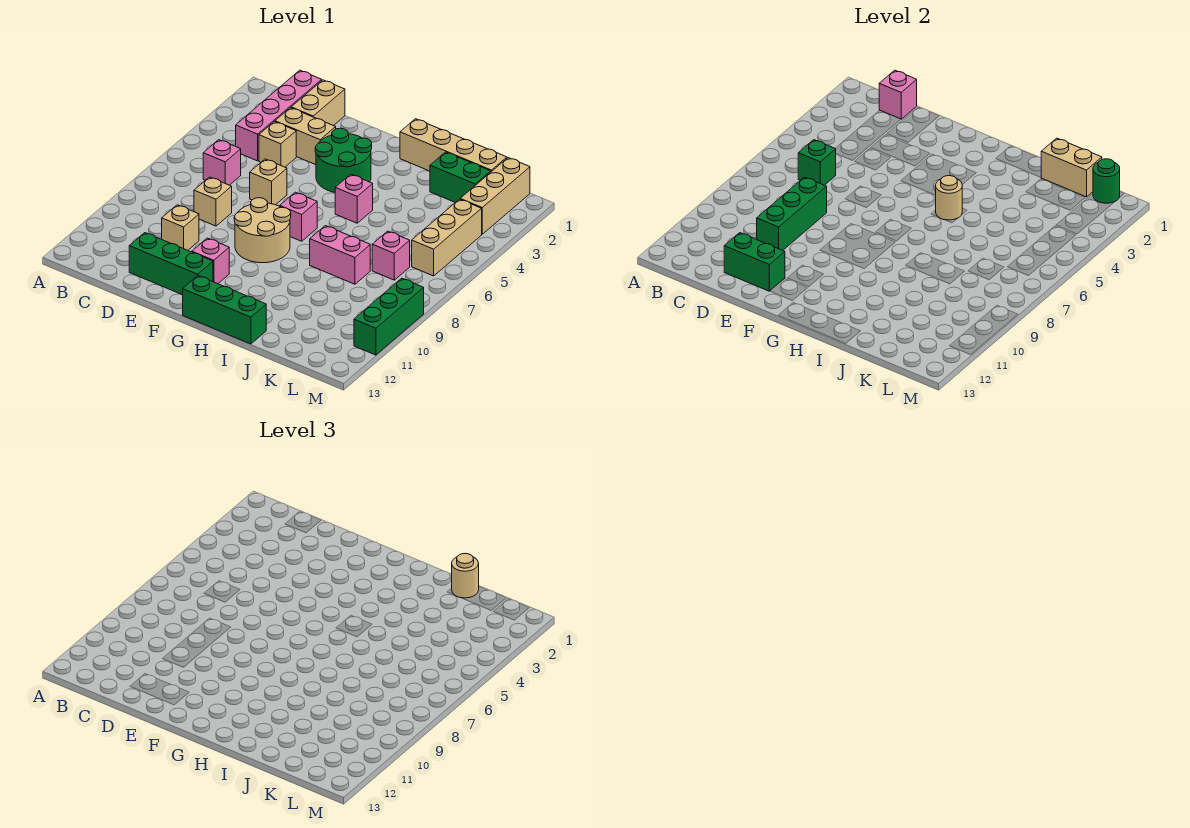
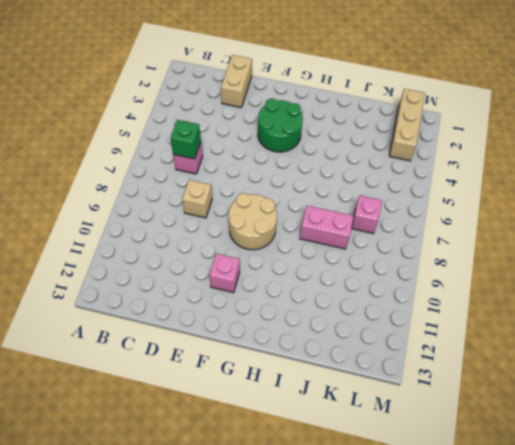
none -> pink brick C1:C4 level 1
none -> tan brick D3:E3 level 1
none -> tan brick D4 level 1
none -> tan brick D10 level 1

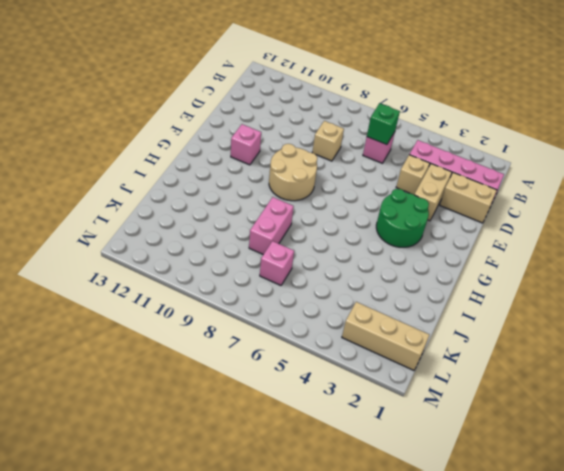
none -> tan brick D10 level 1
none -> green brick D12:F12 level 1
none -> tan brick E6 level 1
none -> pink brick G7 level 1

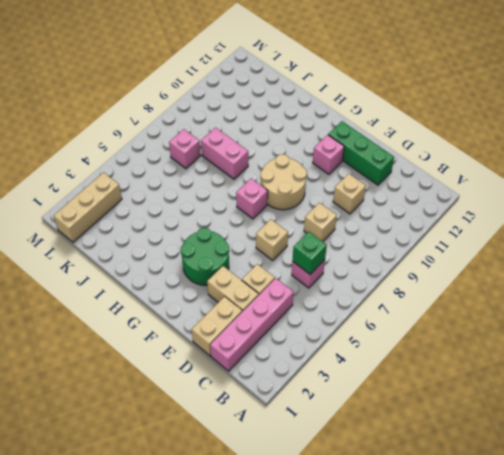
none -> green brick G13:I13 level 1
none -> tan brick H1:K1 level 1
none -> pink brick H5 level 1
none -> green brick J2:K2 level 1

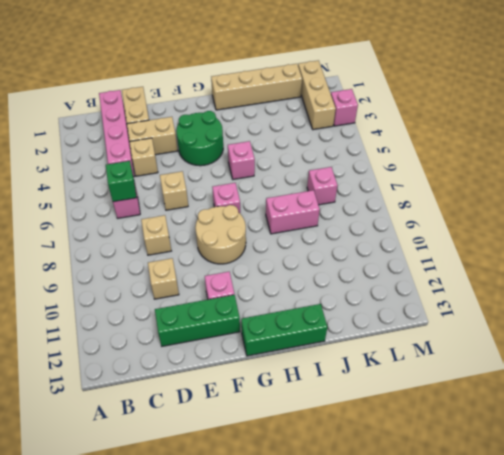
pink brick M3 level 1 -> pink brick C1 level 2
none -> green brick J2:K2 level 1
none -> tan brick L4:L6 level 1
none -> green brick M9:M11 level 1
none -> green brick D8:D10 level 2

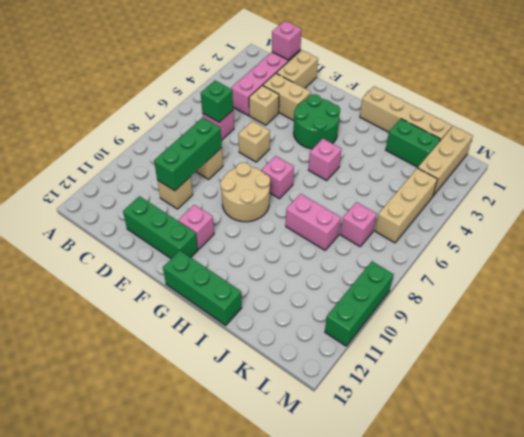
none -> green brick D12:E12 level 2
none -> tan round brick H5 level 2
none -> tan brick J1:K1 level 2
none -> green round brick L1 level 2

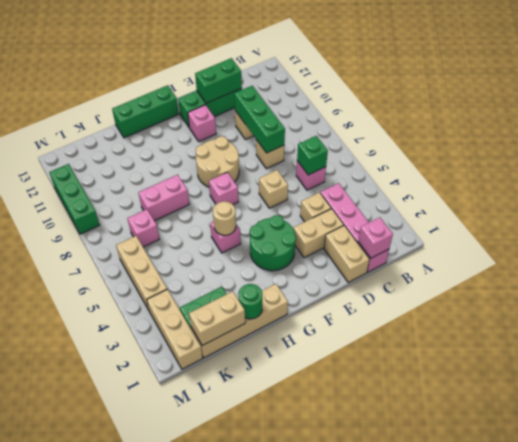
green round brick I1 level 2 -> green round brick L1 level 2
none -> tan round brick J1 level 3

